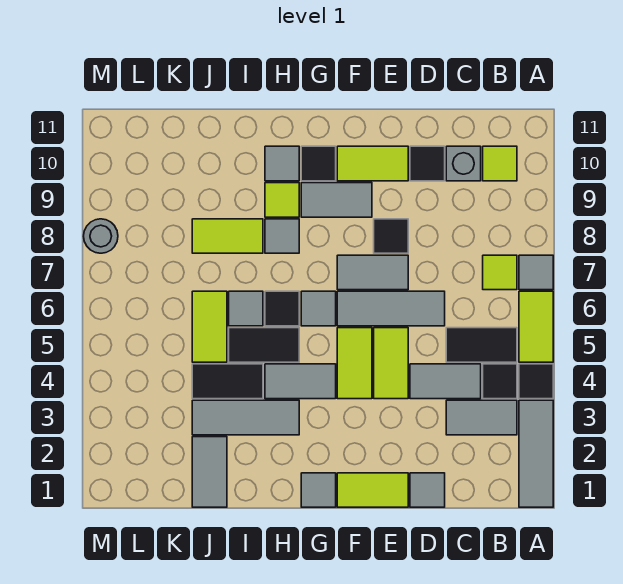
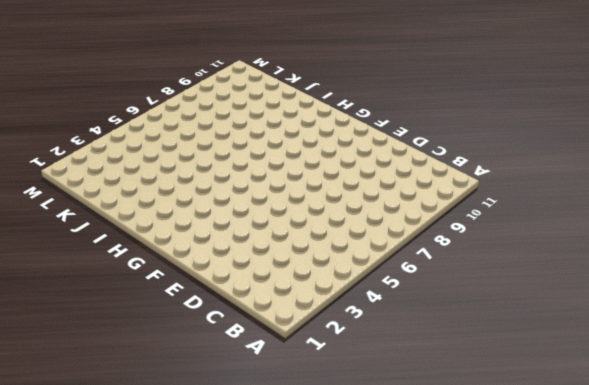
none -> grey tile A1:A3 level 1
none -> black tile A4 level 1
none -> lime tile A5:A6 level 1
none -> grey tile A7 level 1

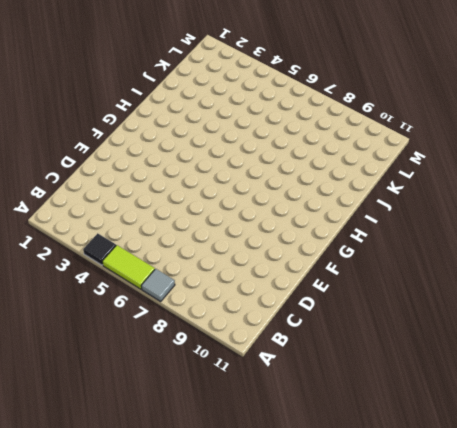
none -> grey tile A1:A3 level 1
none -> grey tile B3:C3 level 1
none -> black tile B4 level 1
none -> black tile B5:C5 level 1

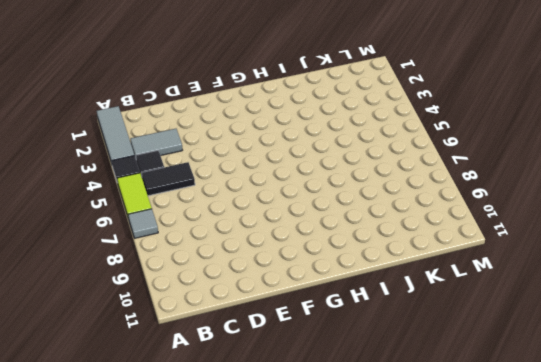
none -> lime tile B7 level 1
none -> lime tile B10 level 1
none -> grey tile C4:D4 level 1
none -> grey brick C10 level 1

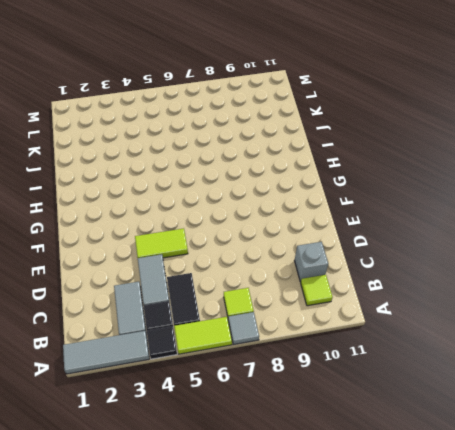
none -> grey tile D1 level 1
none -> grey tile D6:F6 level 1
none -> black tile D10 level 1
none -> lime tile E1:F1 level 1

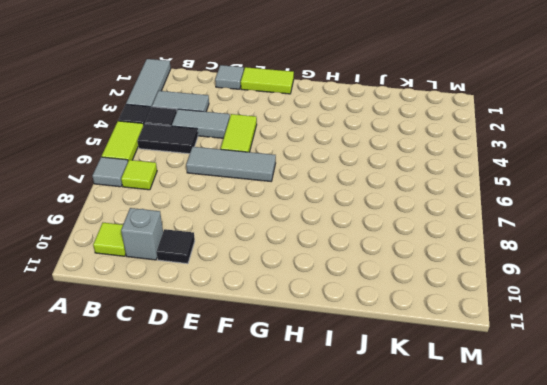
none -> grey tile E7:F7 level 1
none -> black tile E8 level 1
none -> lime tile E10:F10 level 1
none -> lime tile F4:F5 level 1

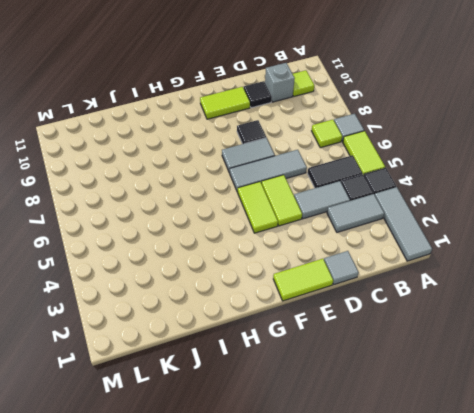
none -> grey tile F9:G9 level 1
none -> grey tile G1 level 1
none -> grey tile G4:H4 level 1
none -> grey tile G6 level 1

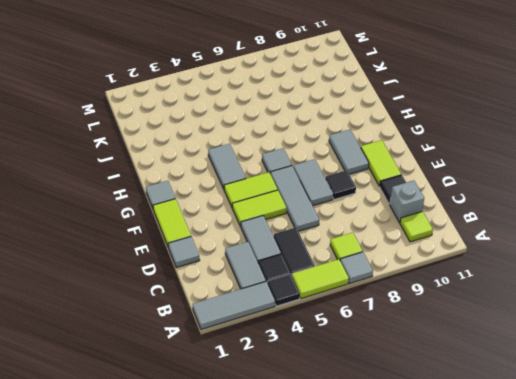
none -> black tile G10 level 1
none -> grey tile H3:J3 level 1
none -> black tile H5:I5 level 1
none -> black tile H6 level 1

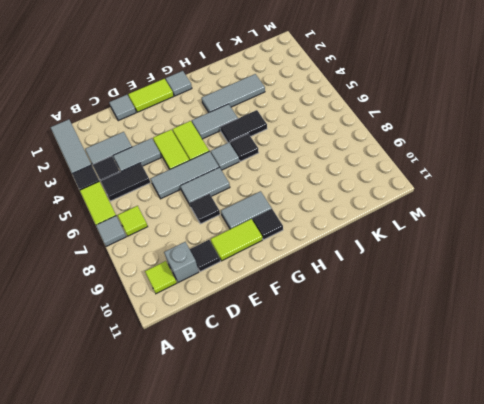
none -> grey tile H8 level 1
none -> lime tile H9 level 1
none -> grey tile H10 level 1
none -> black tile I4:J4 level 1

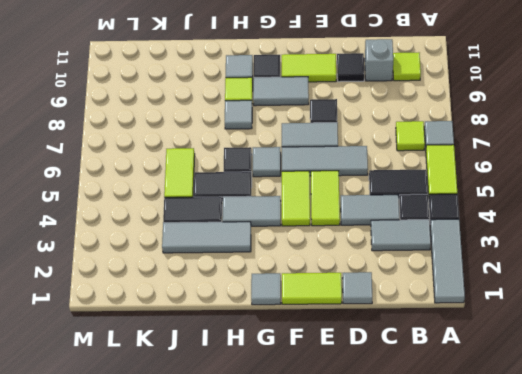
none -> grey tile I6 level 1
none -> lime tile I8:J8 level 1
none -> grey tile J1:J2 level 1
none -> grey round brick M8 level 1

